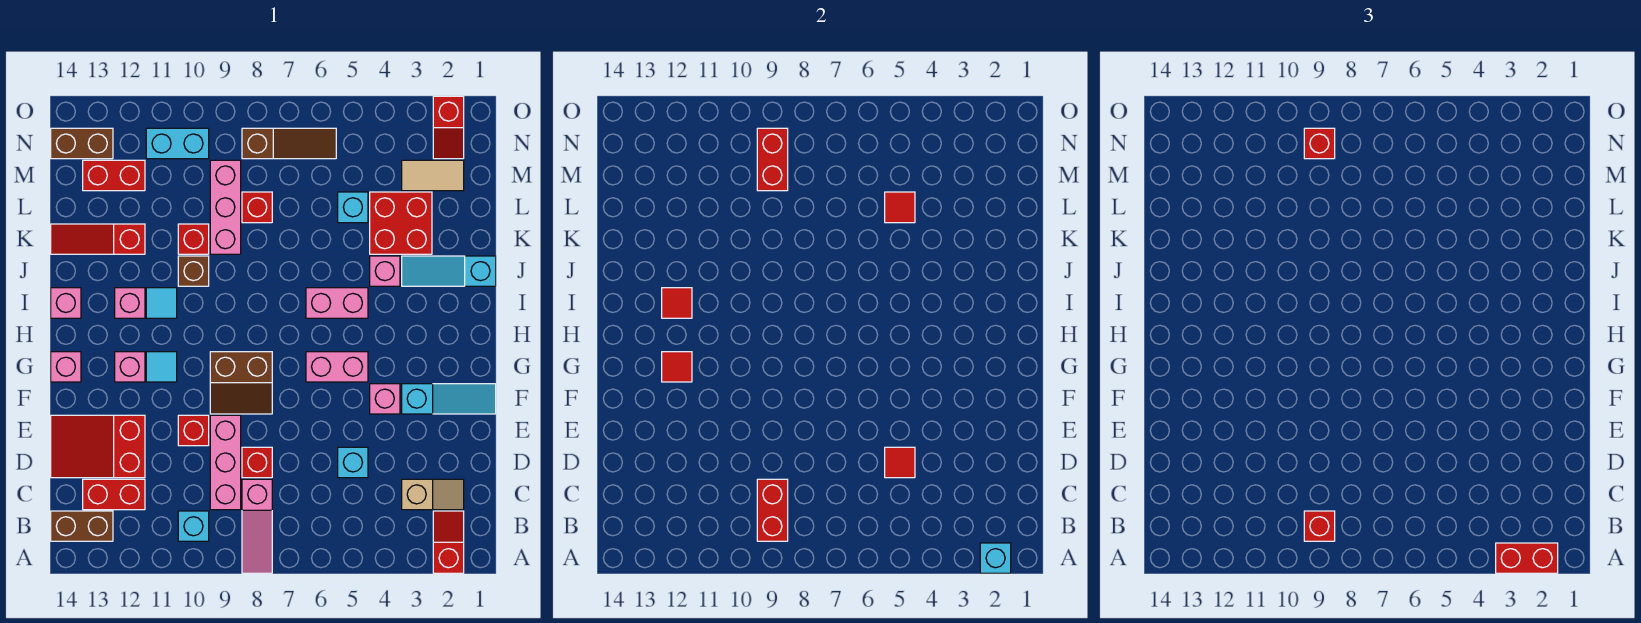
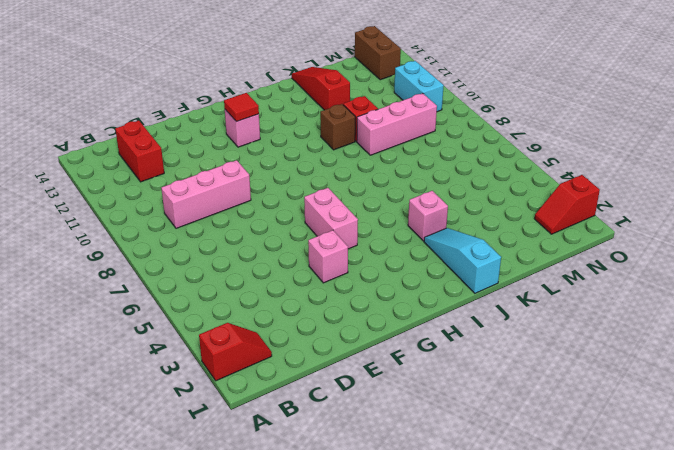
none -> pink slope A8:C8 level 1 top C
none -> cyan brick B10 level 1
none -> brown brick B13:B14 level 1
none -> tan slope C2:C3 level 1 top 3

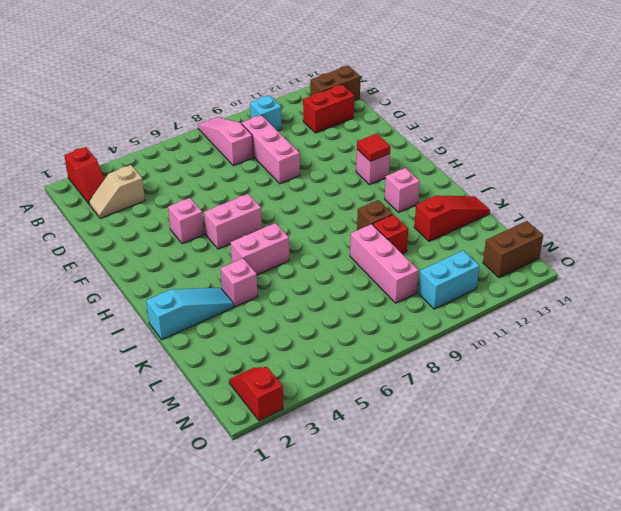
none -> cyan brick D5 level 1
none -> red brick D8 level 1
none -> red slope D12:E14 level 1 top 12
none -> red brick E10 level 1

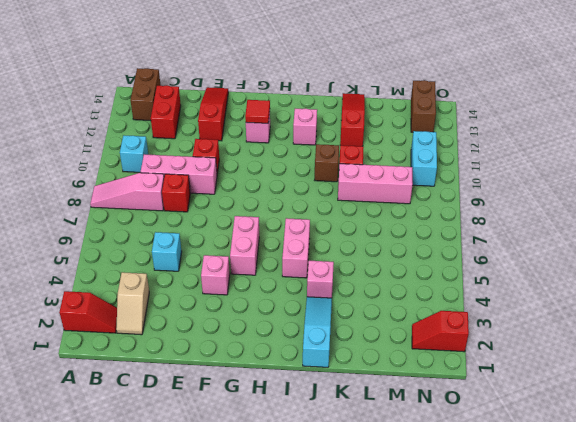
red slope E12:E14 level 1 top 12 -> red slope D12:E14 level 1 top 12
none -> cyan slope F1:F3 level 1 top 3
none -> brown slope F8:G9 level 1 top G
none -> cyan tile G11 level 1
none -> pink brick G14 level 1

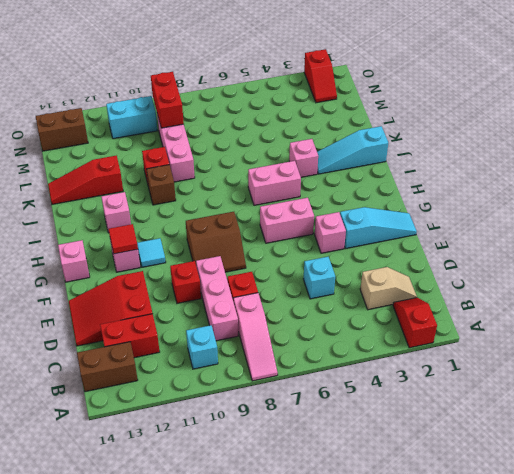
none -> cyan tile I11 level 1
none -> pink brick I14 level 1
none -> red brick K3:L4 level 1
none -> cyan brick L5 level 1

